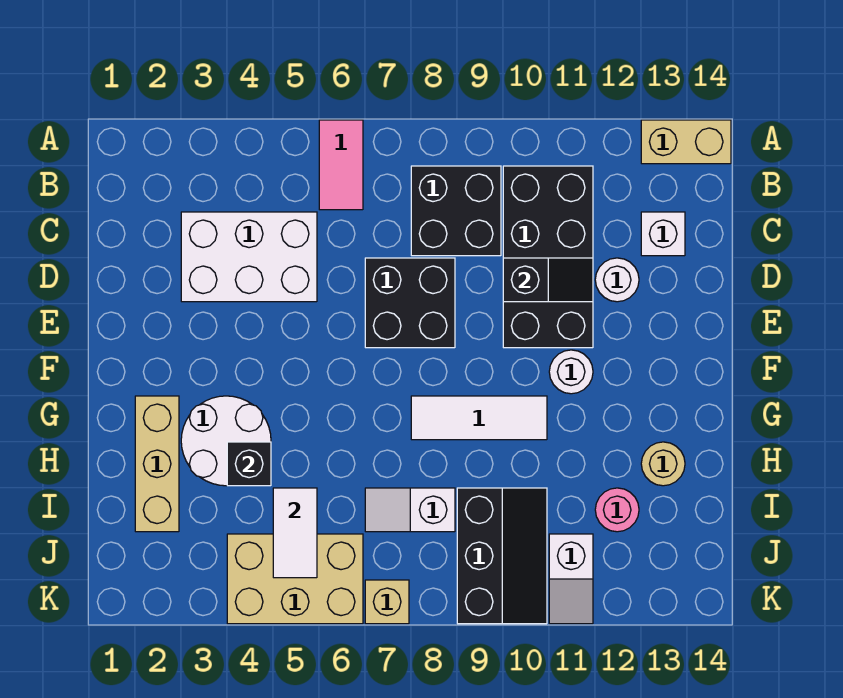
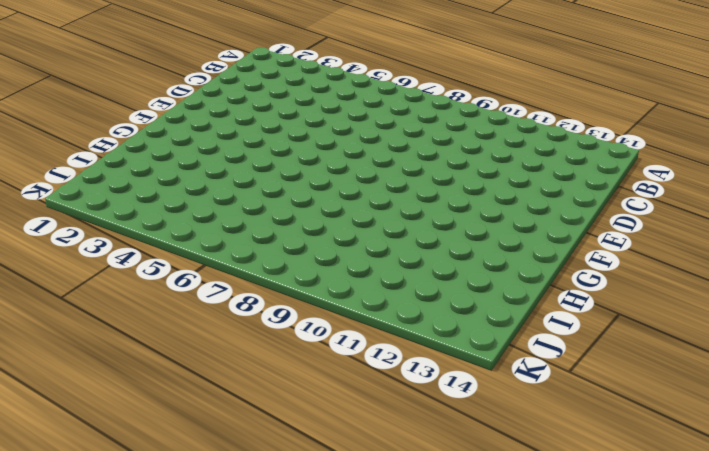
none -> pink tile A6:B6 level 1
none -> tan brick A13:A14 level 1
none -> black brick B8:C9 level 1

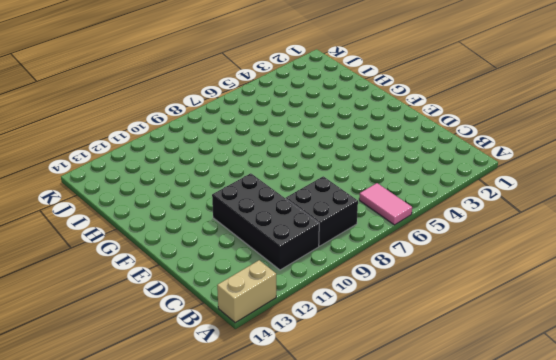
none -> white brick C3:D5 level 1
none -> white brick C13 level 1
none -> black brick D7:E8 level 1

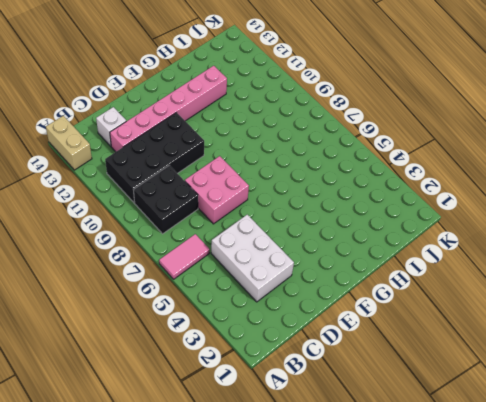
pink brick C12:H12 level 1 -> white round brick D12 level 1
pink brick D7:E8 level 1 -> black brick D7:E8 level 1
none -> white round brick F11 level 1
none -> tan brick G2:I2 level 1
none -> white round brick G3:H4 level 1

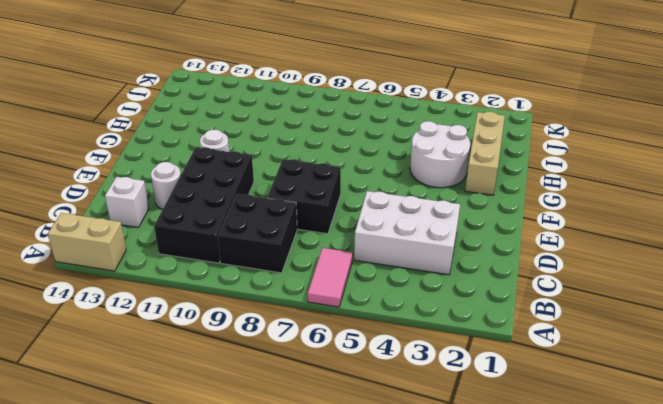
none -> white tile G8:G10 level 1
none -> tan round brick H13 level 1
none -> white slope I7:I8 level 1 top 8

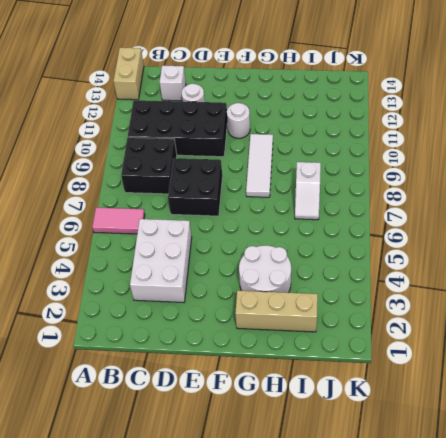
none -> tan round brick H13 level 1
none -> black slope I9:K10 level 1 top 9
none -> pink round brick I12 level 1

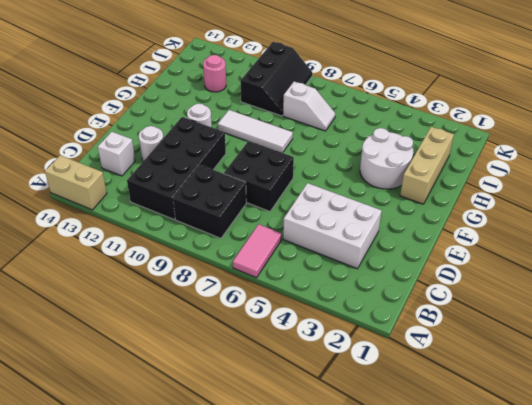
black slope I9:K10 level 1 top 10 -> black slope I9:K10 level 1 top 9
none -> tan round brick H13 level 1
none -> tan brick J4:K6 level 1
none -> white slope J11:K11 level 1 top J

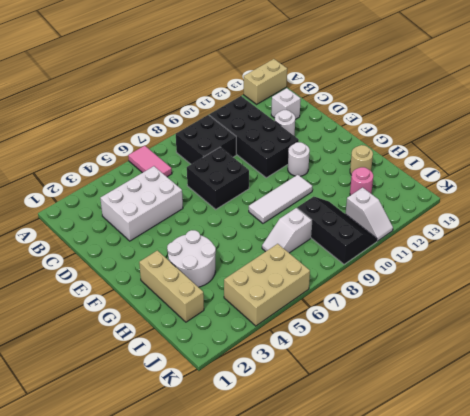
none -> tan brick K7 level 1
none -> black slope D10:D11 level 2 top 10
none -> black brick H4 level 2

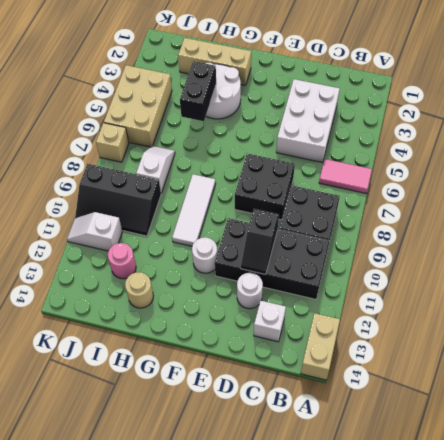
black brick H4:H5 level 2 -> black brick H4 level 2
none -> white tile I5:J5 level 2

